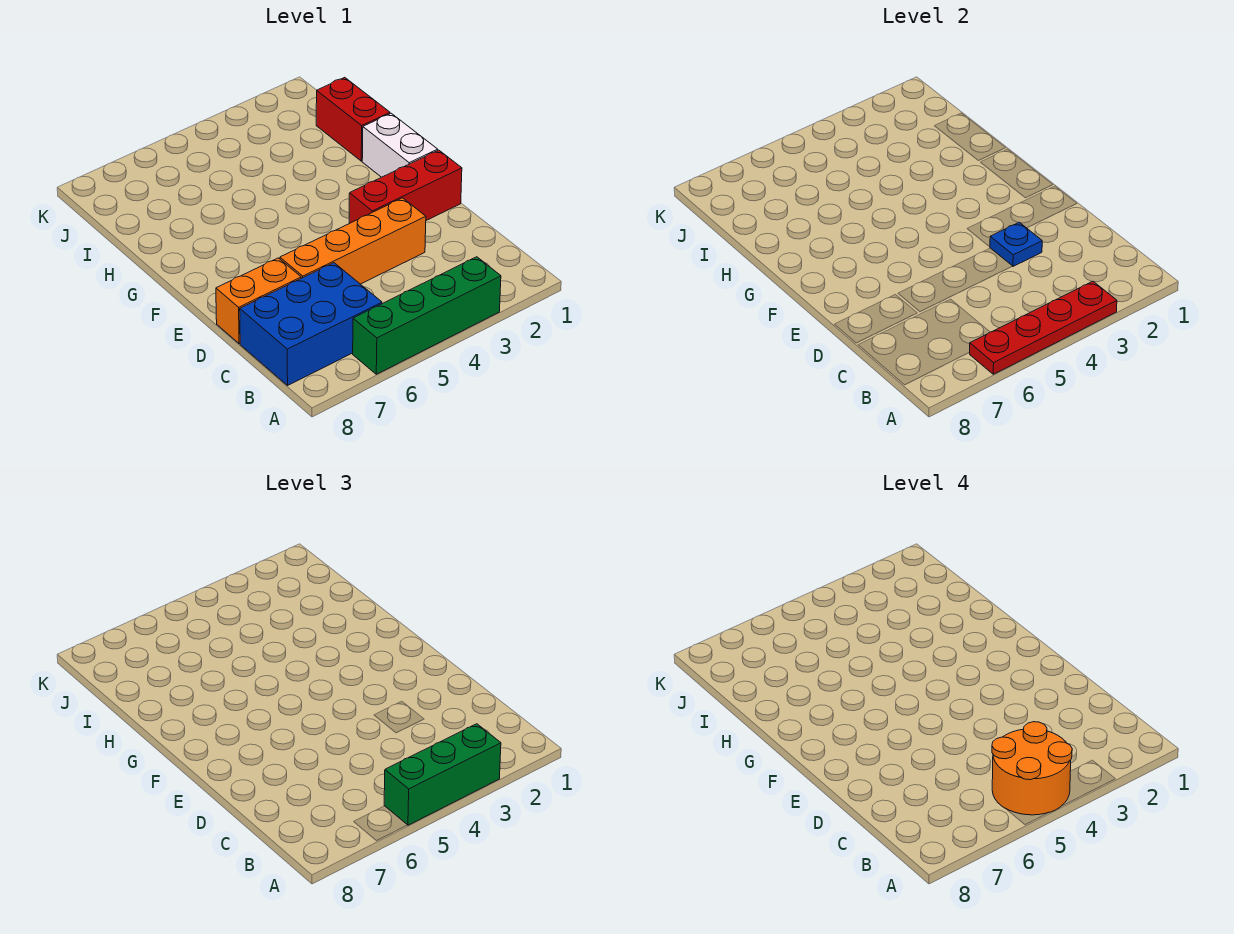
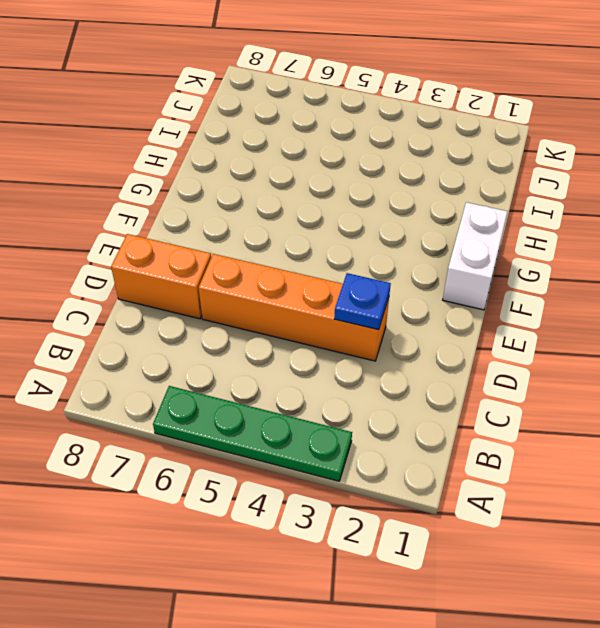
green plate A3:A6 level 1 -> green brick A3:A6 level 1
none -> blue brick B6:C8 level 1
none -> red brick E1:E3 level 1

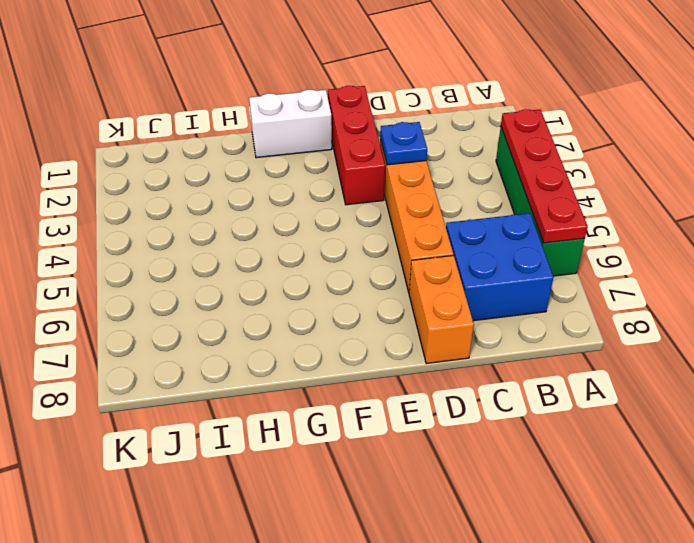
blue brick B6:C7 level 1 -> blue brick B6:C8 level 1
none -> red brick H1:I1 level 1
none -> green brick A3:A5 level 3

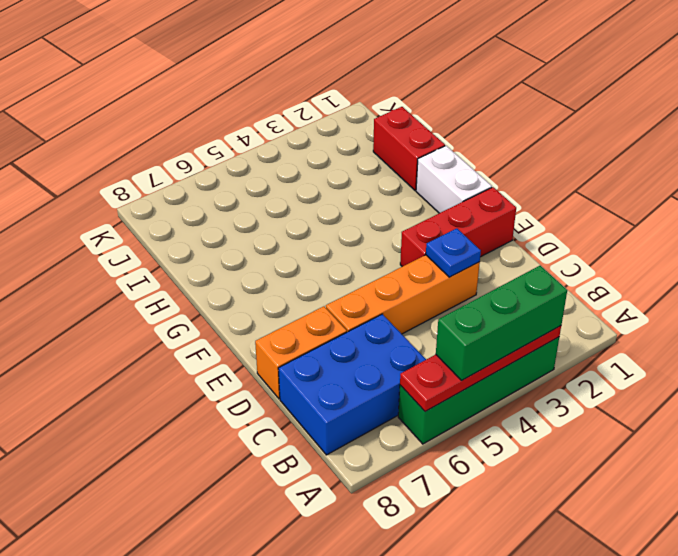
none -> orange round brick A4:B5 level 4

